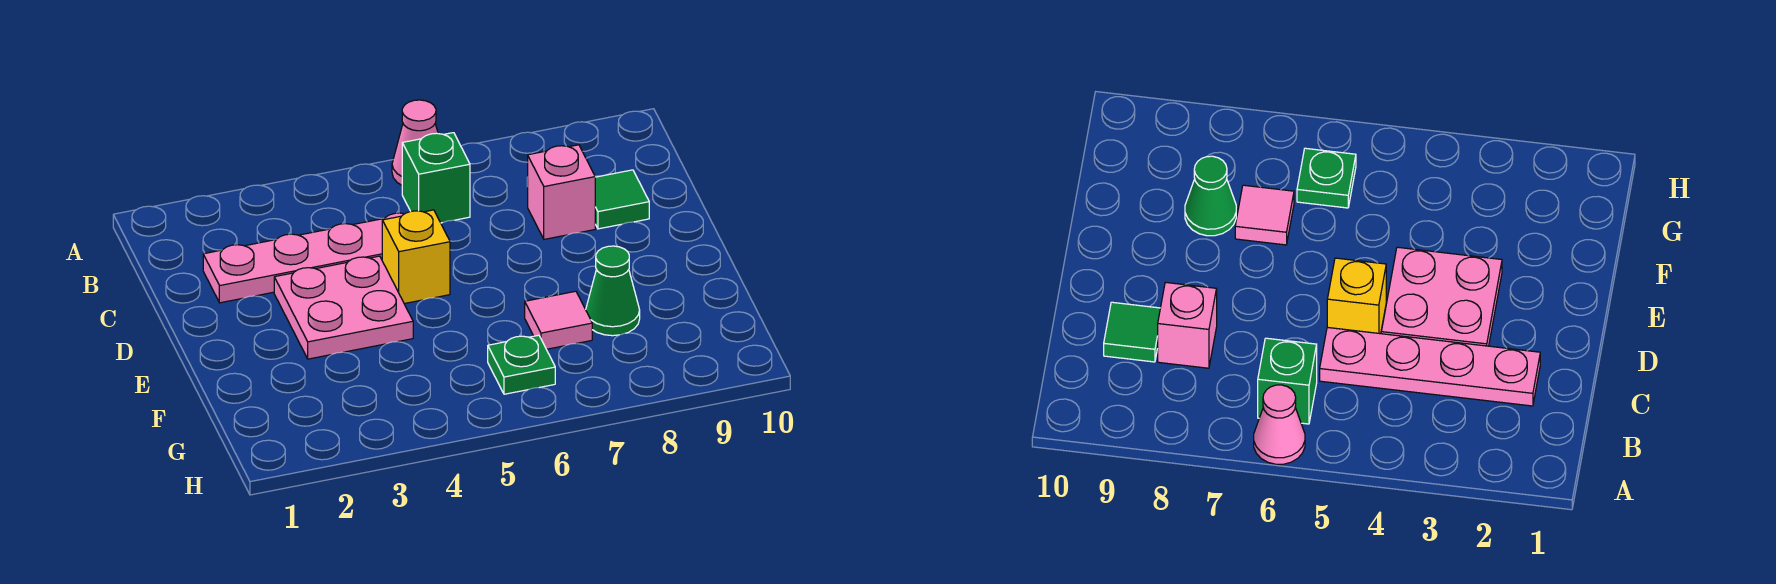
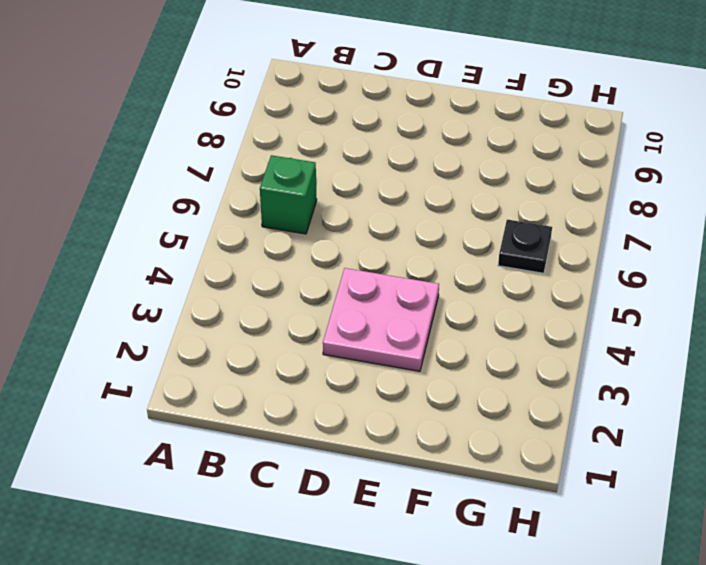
black plate G6 level 1 -> green plate G6 level 1
none -> pink cone A6 level 1
none -> pink plate C2:C5 level 1

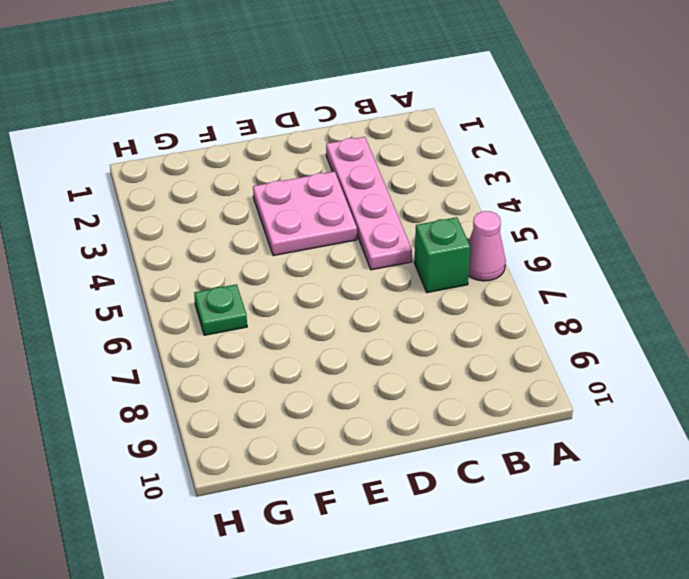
none -> pink brick C8 level 1
none -> green tile C9 level 1

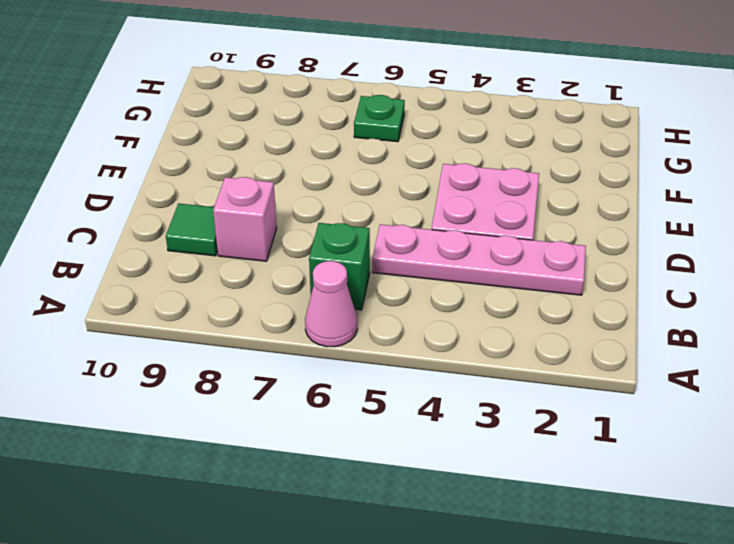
none -> yellow brick D5 level 1
none -> pink tile F7 level 1

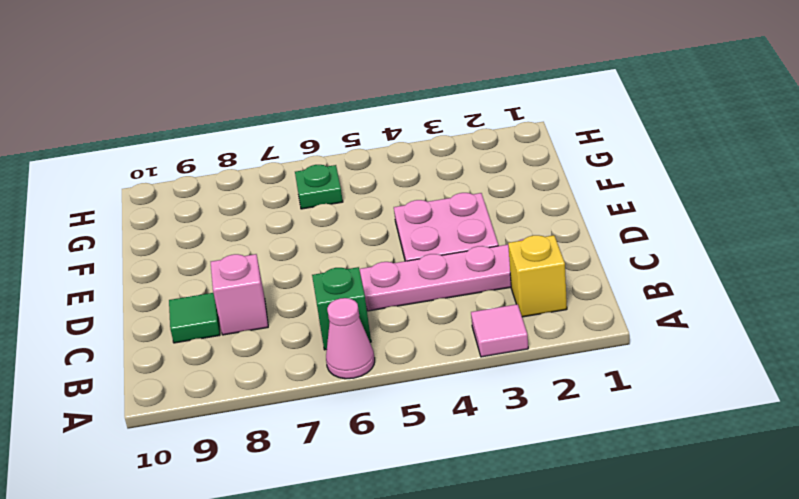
pink tile A3 level 1 -> pink tile F7 level 1
yellow brick B2 level 1 -> yellow brick D5 level 1
none -> green cone F8 level 1

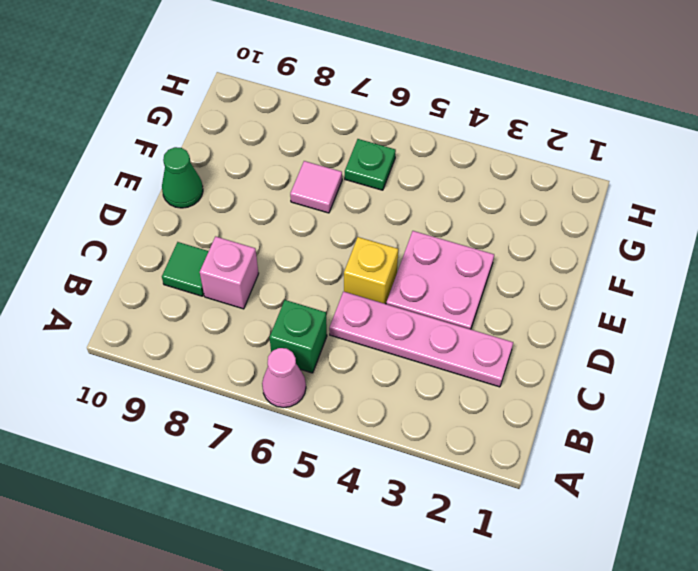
green cone E10 level 1 -> green cone F8 level 1

